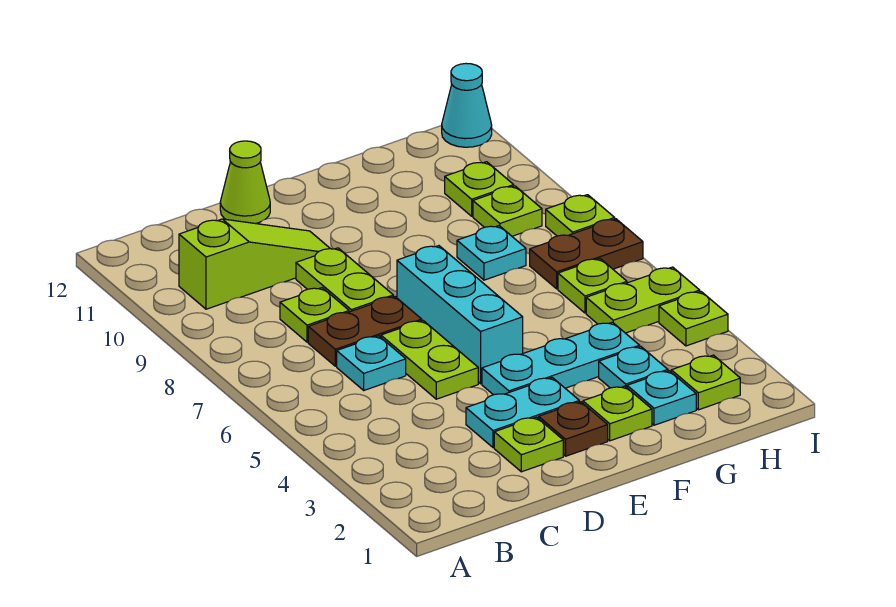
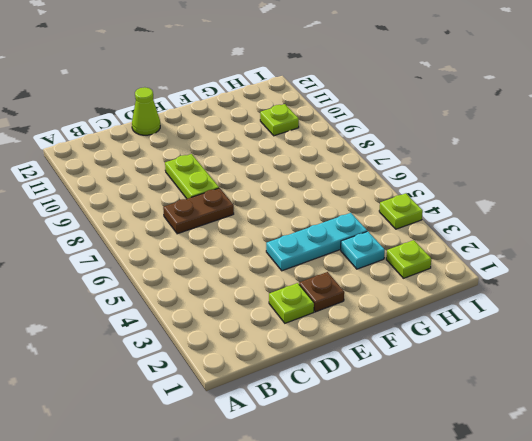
none -> lime slope B10:D10 level 1 top B
none -> cyan plate C6 level 1
none -> lime plate C8 level 1

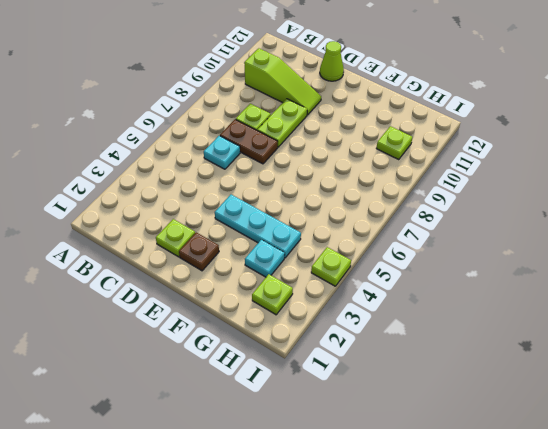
none -> cyan plate D3:E3 level 1
none -> lime plate D5:D6 level 1
none -> cyan brick E5:E7 level 1

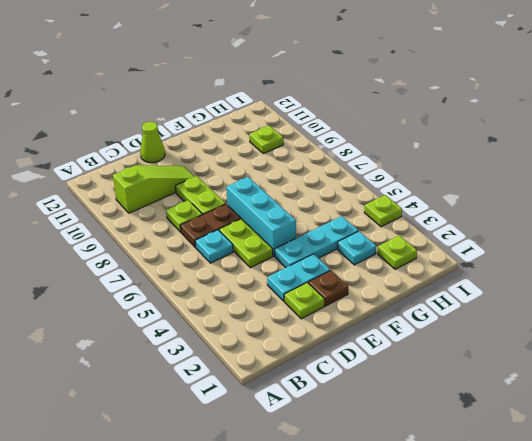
none -> lime plate F2 level 1
none -> cyan plate G2 level 1
none -> cyan plate G8 level 1

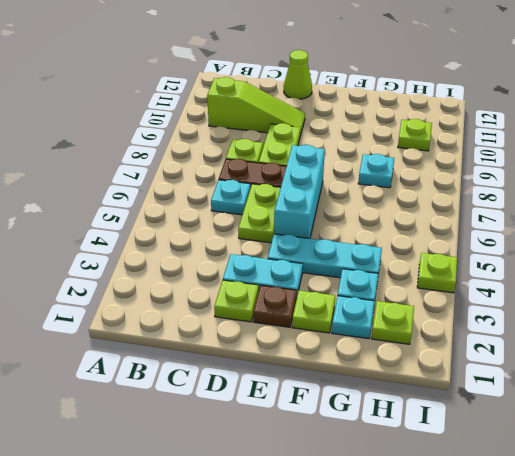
none -> lime plate H5:I5 level 1
none -> lime plate H6 level 1
none -> brown plate H7:I7 level 1

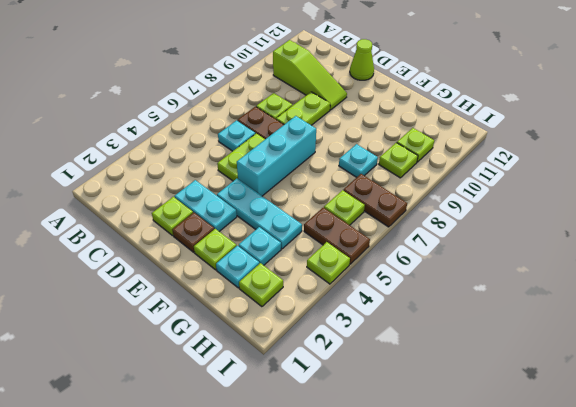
brown plate H5:I5 level 1 -> lime plate H5:I5 level 1
none -> lime plate I8 level 1
none -> cyan cone I12 level 1

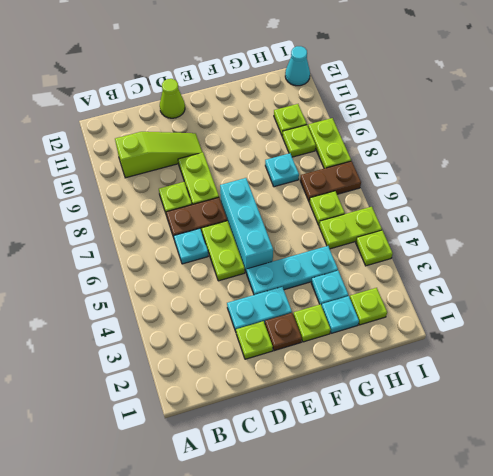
lime plate I8:I9 level 1 -> lime plate I8 level 1

